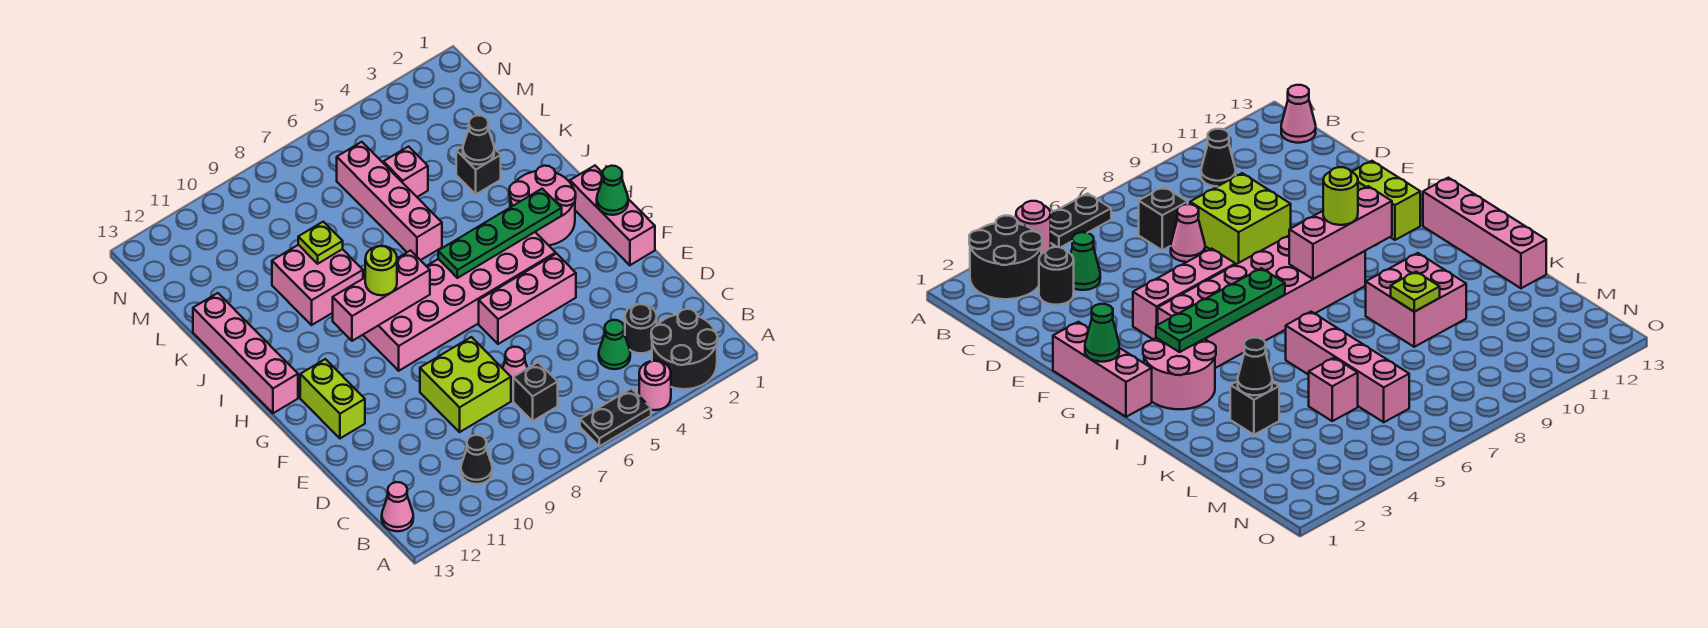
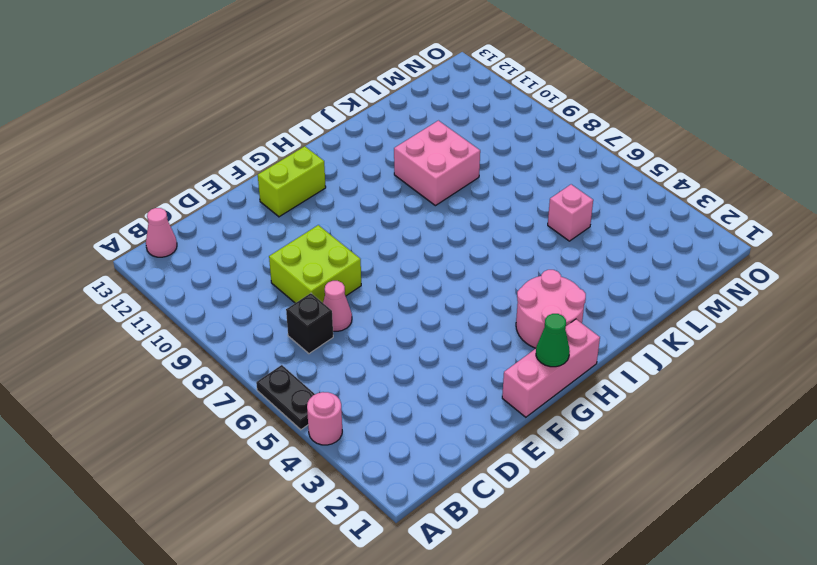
none -> black round brick A2:B3 level 1
none -> black cone B10 level 1
none -> black round brick C3 level 1

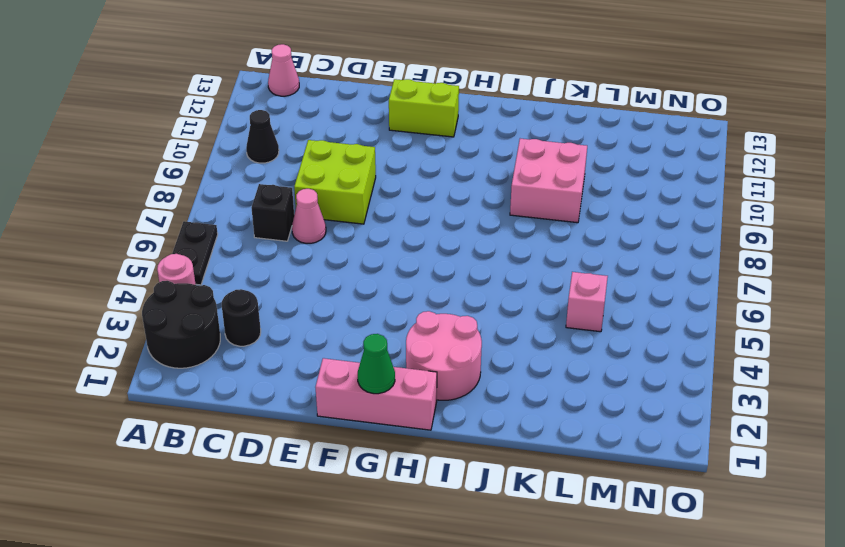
none -> green cone C4 level 1
none -> pink brick F4:F6 level 1
none -> pink brick G4:H9 level 1

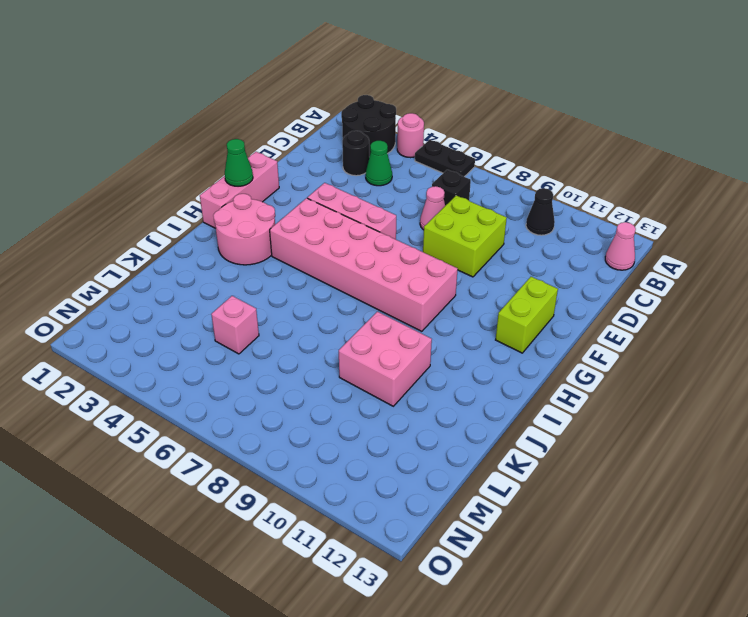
none -> pink brick H13:K13 level 1
none -> pink brick J6:M6 level 1
none -> black brick K3 level 1

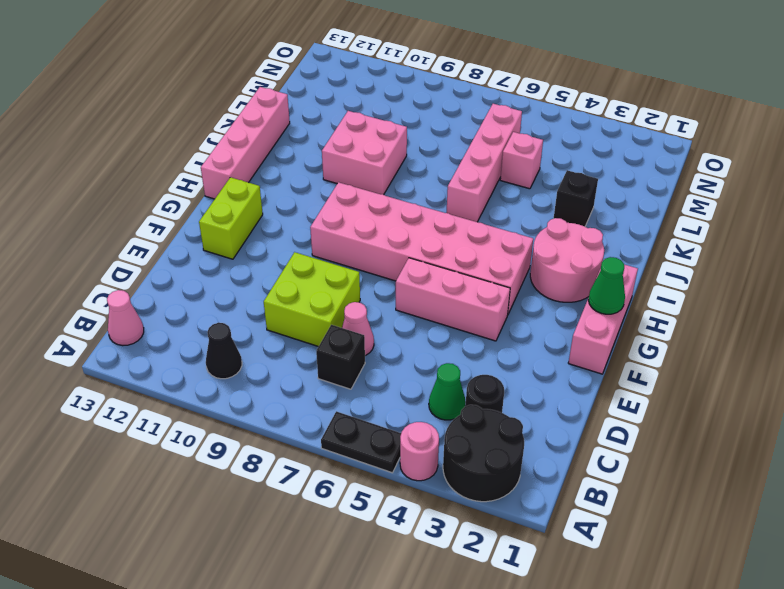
none -> green plate H3:H6 level 2
none -> pink brick H8:H10 level 2
none -> black cone K3 level 2

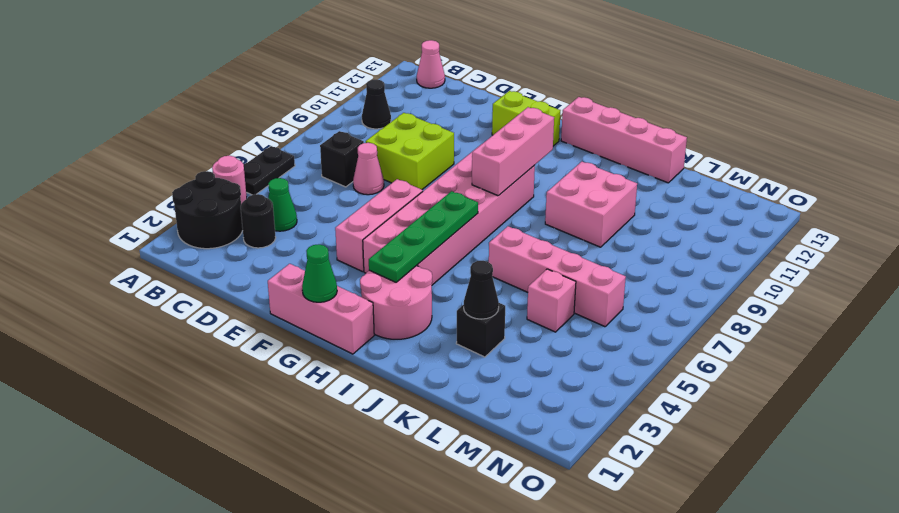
none -> lime plate K9 level 2
none -> lime round brick H9 level 3

